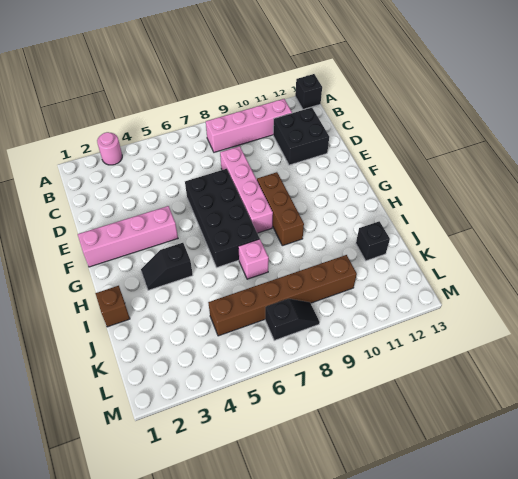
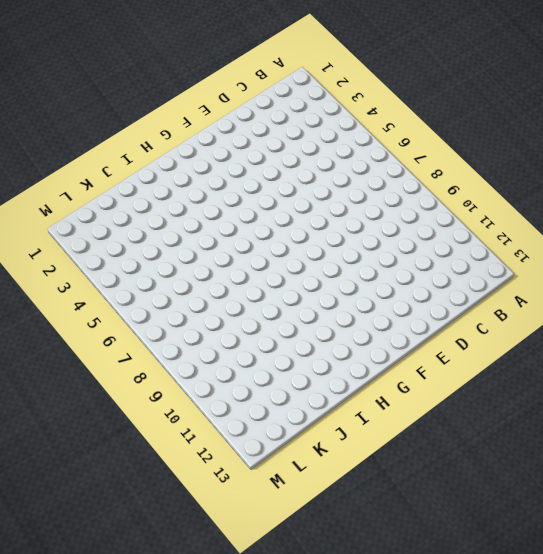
none -> pink round brick A3 level 1
none -> black brick A13 level 1
none -> pink brick B8:B11 level 1

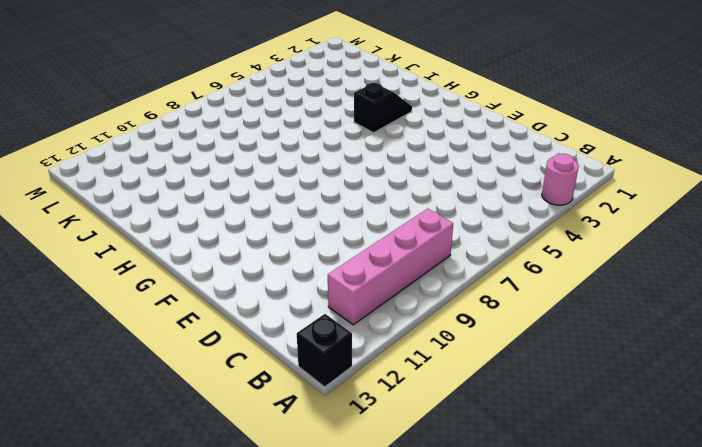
none -> black brick C11:D12 level 1
none -> pink brick D8:G8 level 1
none -> black brick E6:H7 level 1

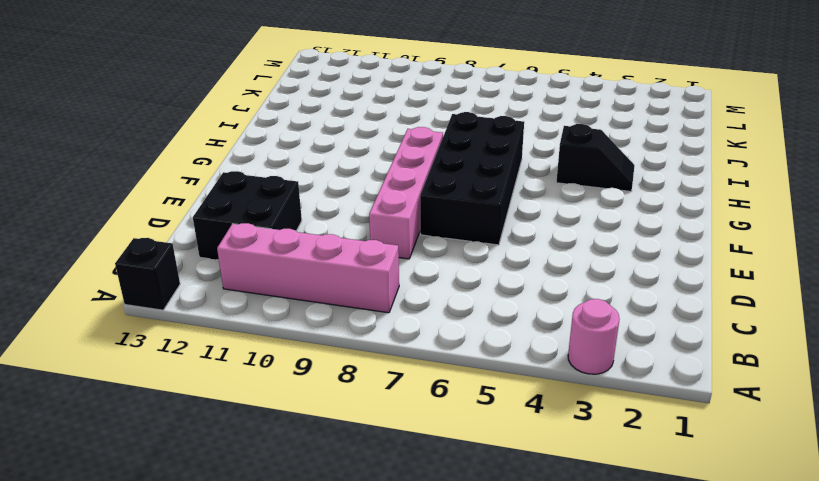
none -> pink brick F1:F4 level 1
none -> brown brick F9:H9 level 1
none -> brown brick I1 level 1

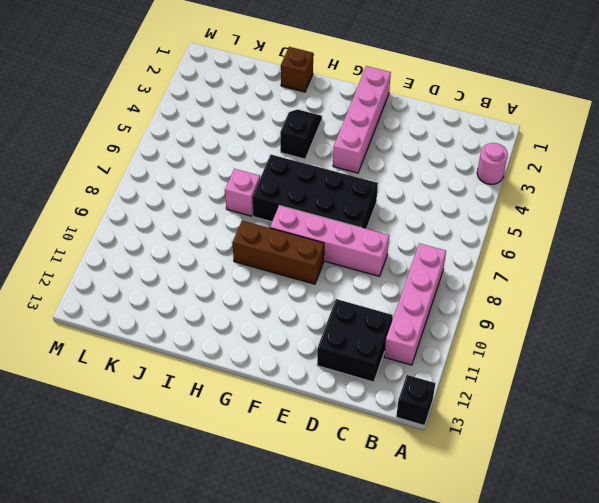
none -> black brick J12 level 1
none -> brown brick K5:K10 level 1
none -> black slope L7:L8 level 1 top 7

